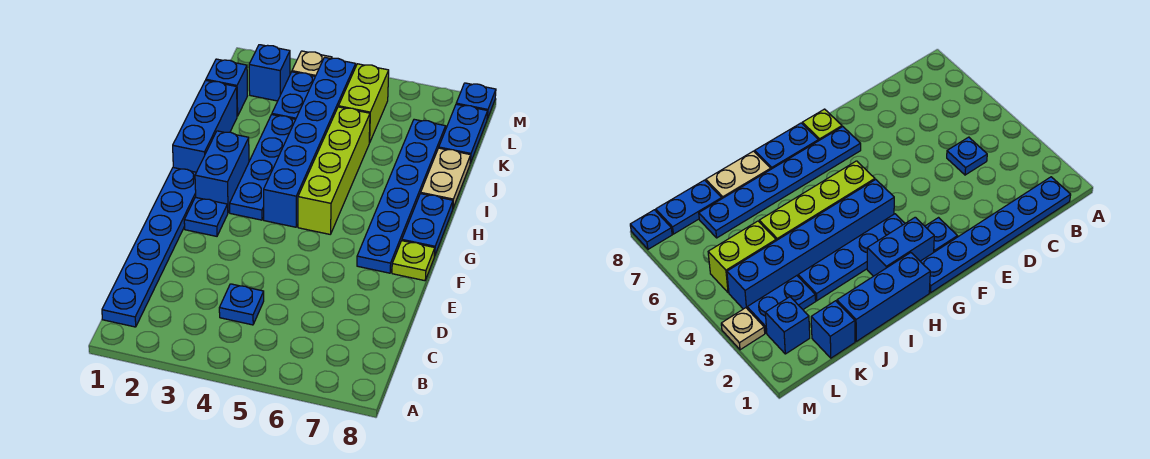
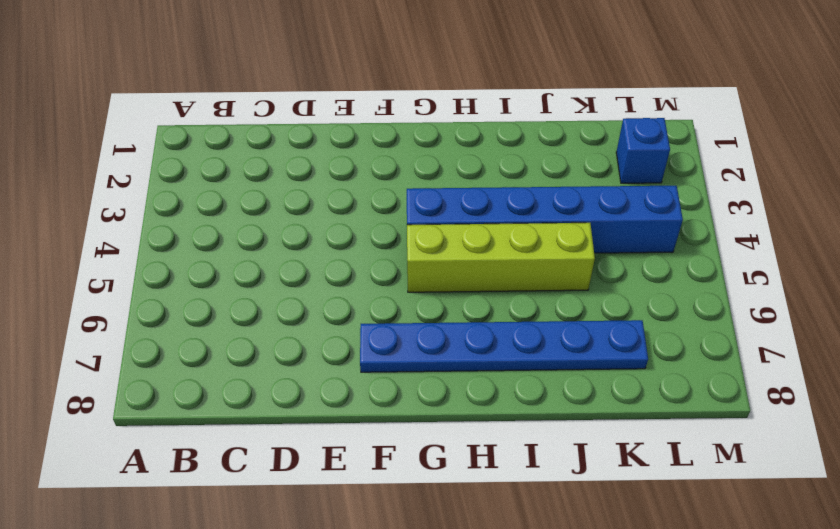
none -> blue plate B1:G1 level 1
none -> blue plate C4 level 1
none -> blue plate F2 level 1

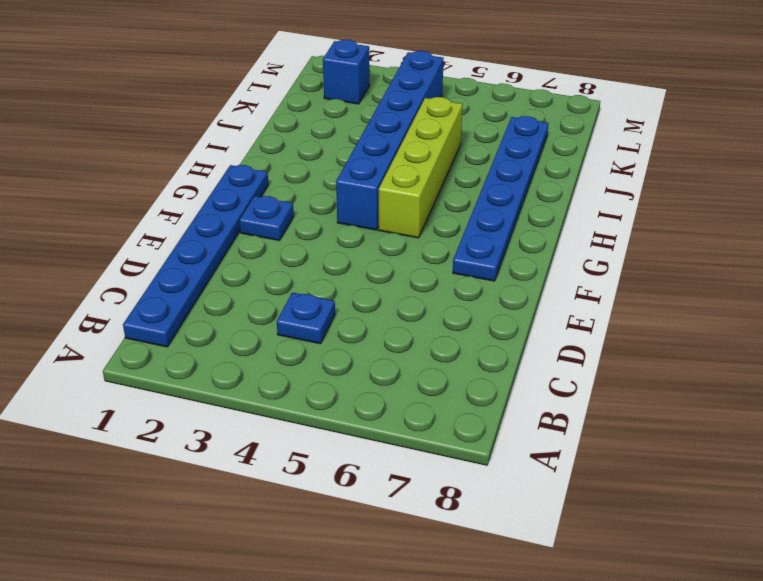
none -> lime plate F8 level 1
none -> blue brick G2:H2 level 1
none -> blue plate G3:J3 level 1

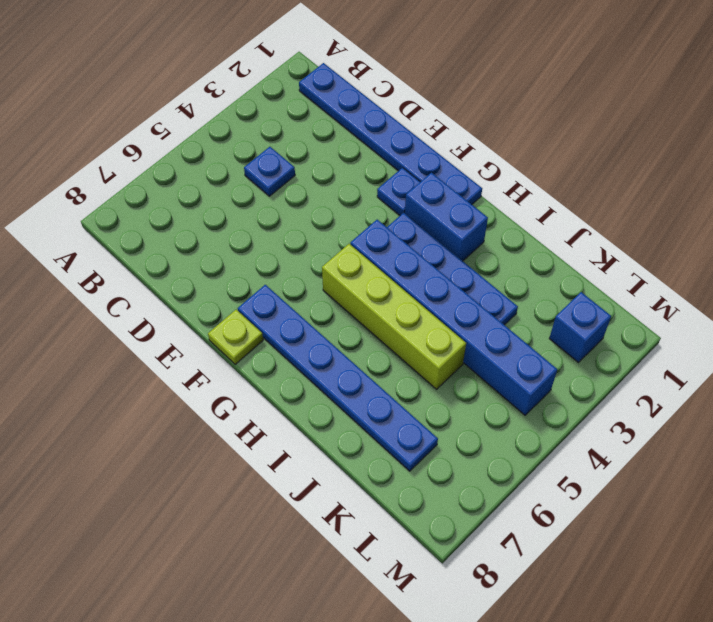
none -> blue plate G8:H8 level 1
none -> blue brick H1:J1 level 1
none -> tan plate I8:J8 level 1

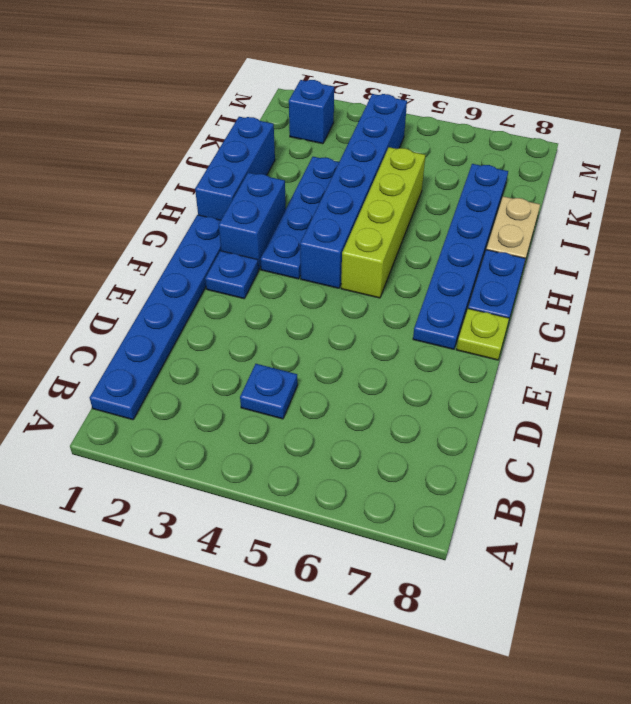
none -> blue brick K1 level 1
none -> blue plate K3:L3 level 1
none -> lime brick K5:L5 level 1

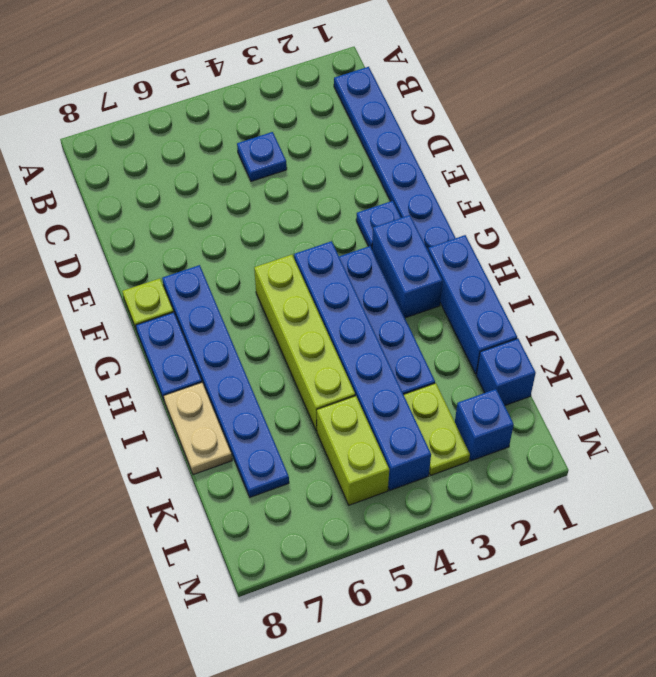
lime plate K3:L3 level 1 -> blue plate K3:L3 level 1
none -> blue plate K8:L8 level 1
none -> tan plate M3 level 1
none -> blue plate M8 level 1

